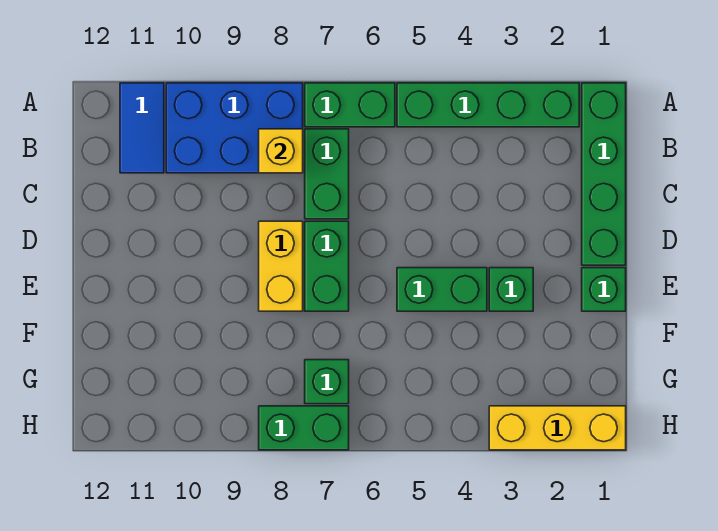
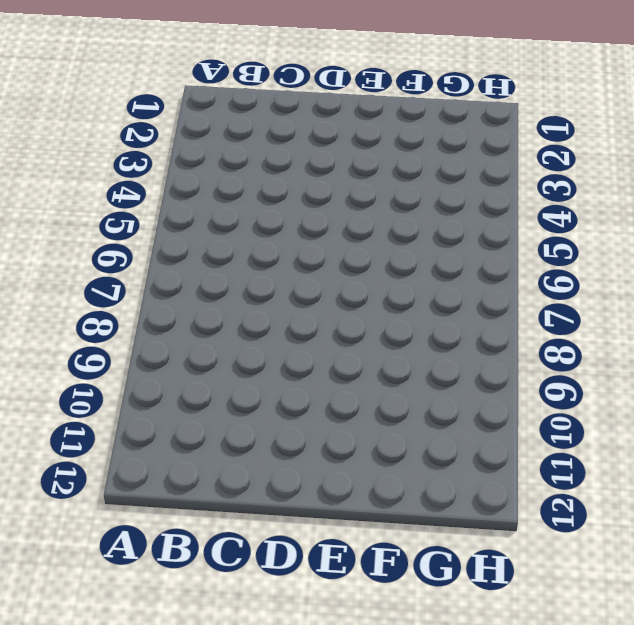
none -> green brick A1:D1 level 1
none -> green brick A2:A5 level 1
none -> green brick A6:A7 level 1

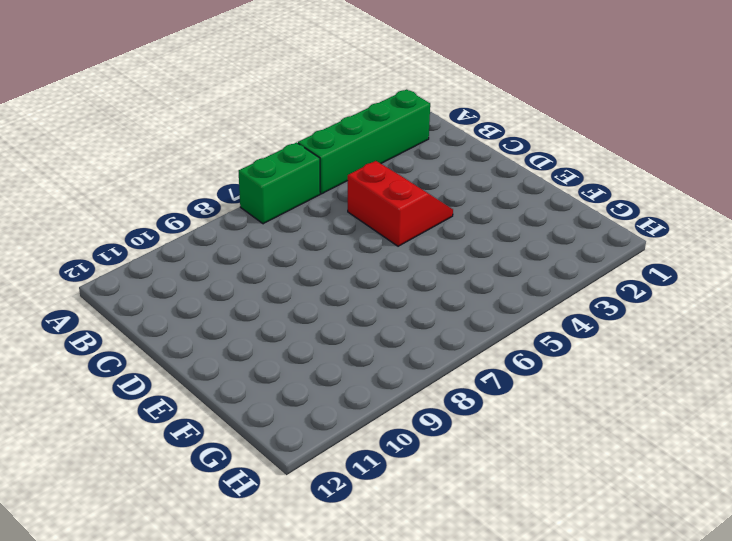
red slope C4:D5 level 1 top 5 -> none
none -> green brick A1:D1 level 1
none -> blue brick A8:B10 level 1
none -> blue tile A11:B11 level 1

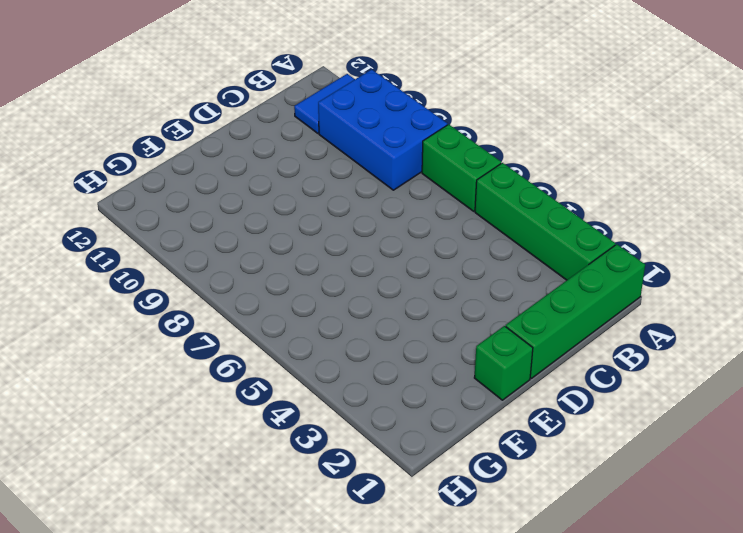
none -> green brick B7:C7 level 1
none -> green brick D7:E7 level 1
none -> yellow brick D8:E8 level 1

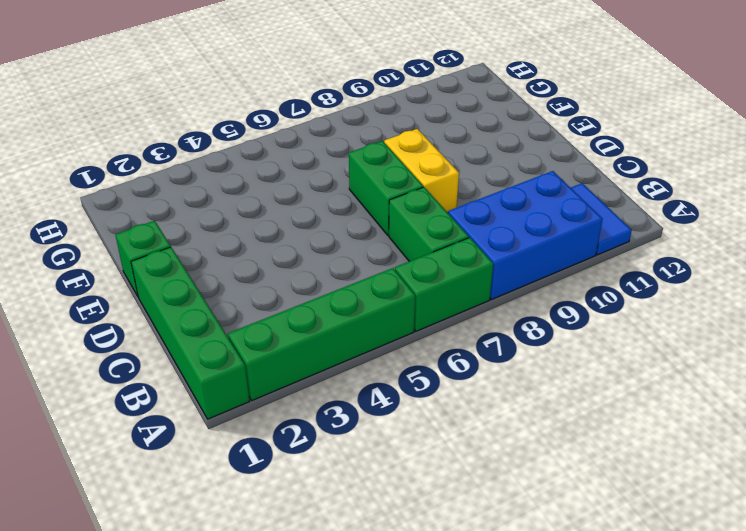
none -> green brick E3 level 1
none -> green brick E4:E5 level 1
none -> green brick G7 level 1

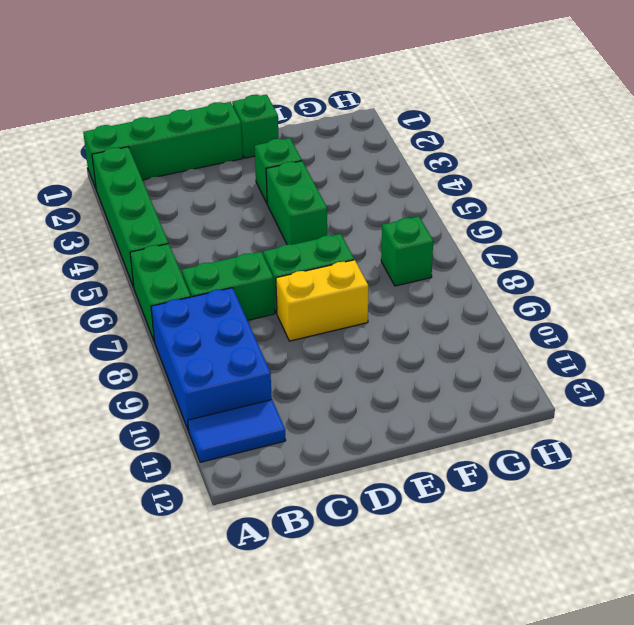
none -> yellow brick H1:H3 level 1
none -> green brick H7:H8 level 1
none -> yellow brick B8 level 2

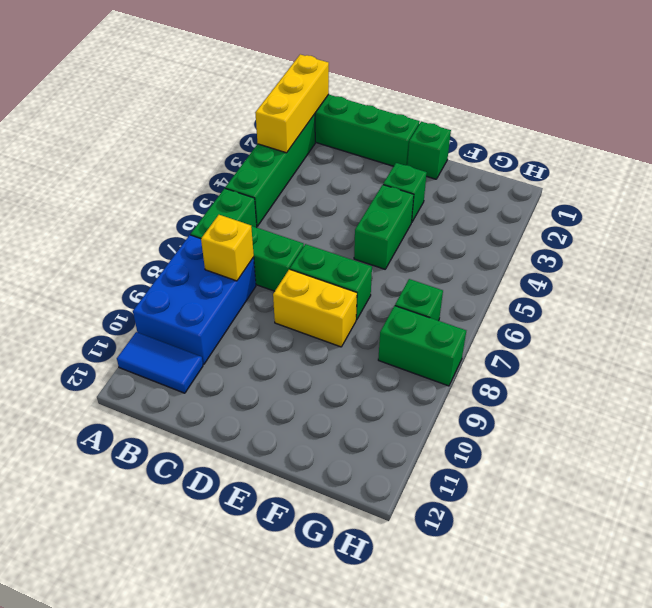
yellow brick A1:A3 level 2 -> yellow brick H1:H3 level 1
green brick G8:H8 level 1 -> green brick H7:H8 level 1

